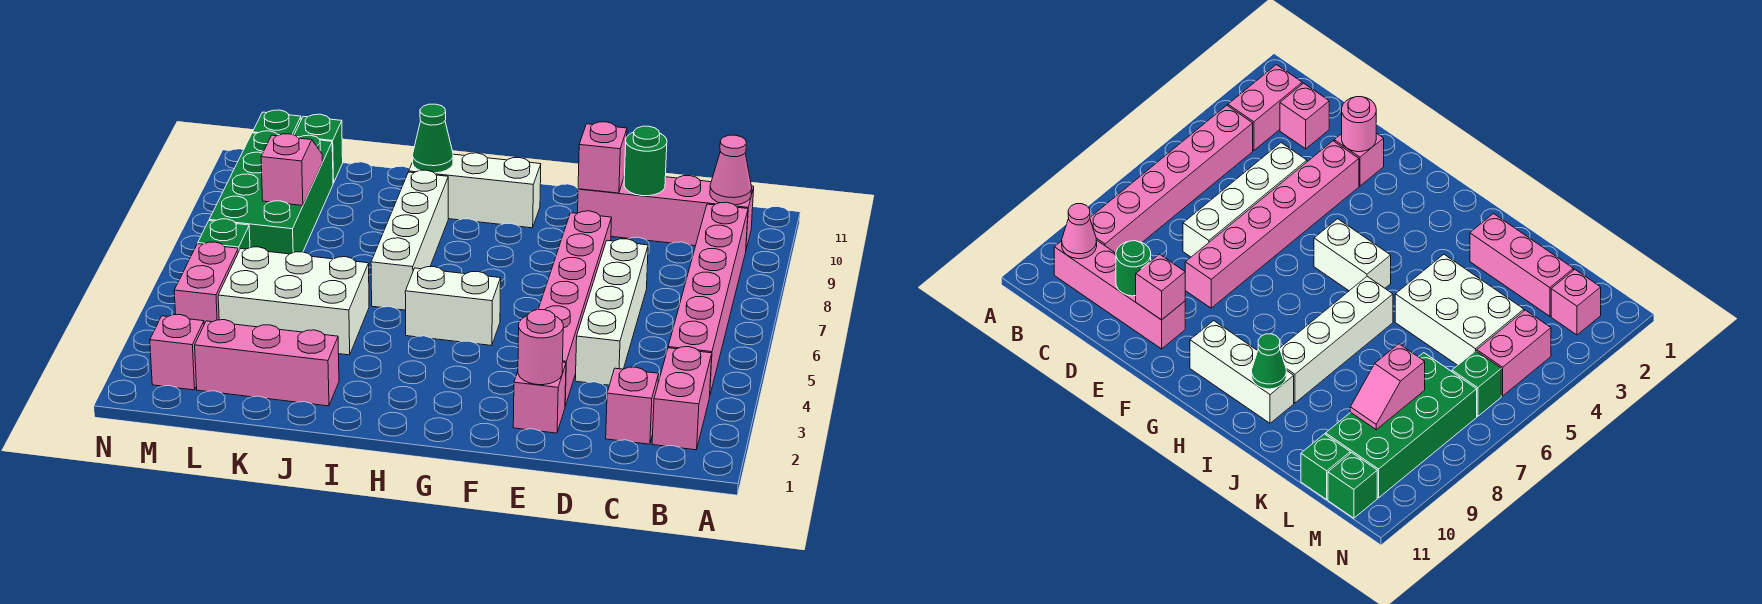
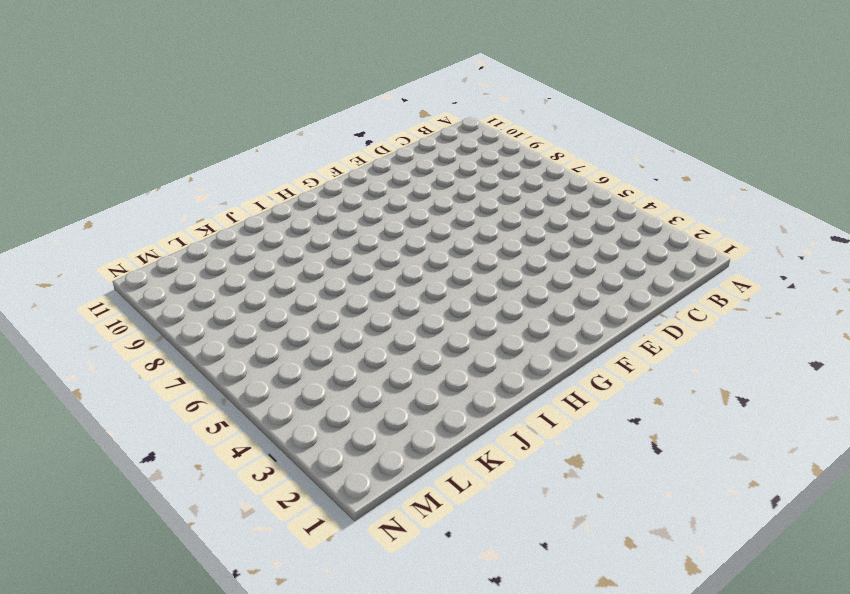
none -> pink brick B2:B3 level 1
none -> pink brick B4:B9 level 1
none -> pink brick B10:E10 level 1

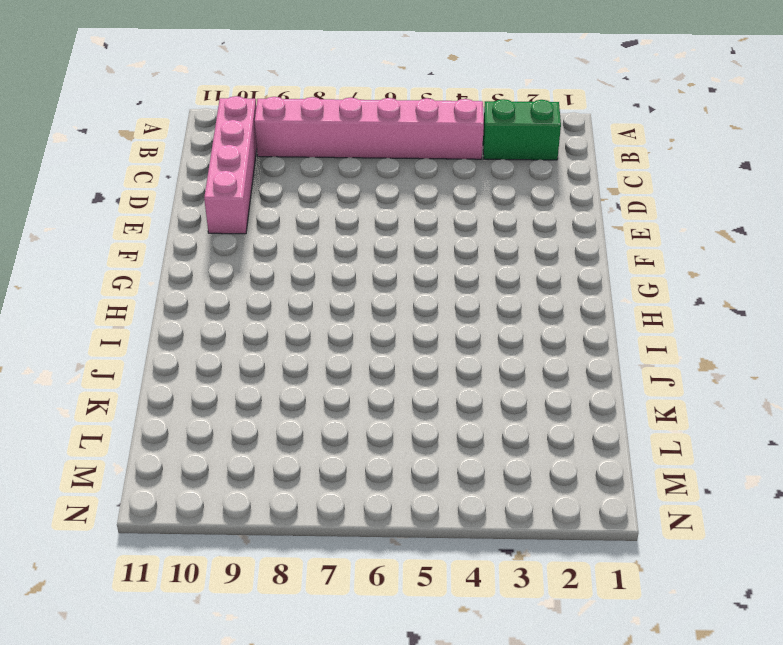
green brick B2:B3 level 1 -> pink brick B2:B3 level 1
none -> pink brick C2 level 1
none -> white brick D4:D7 level 1
none -> pink brick E2 level 1

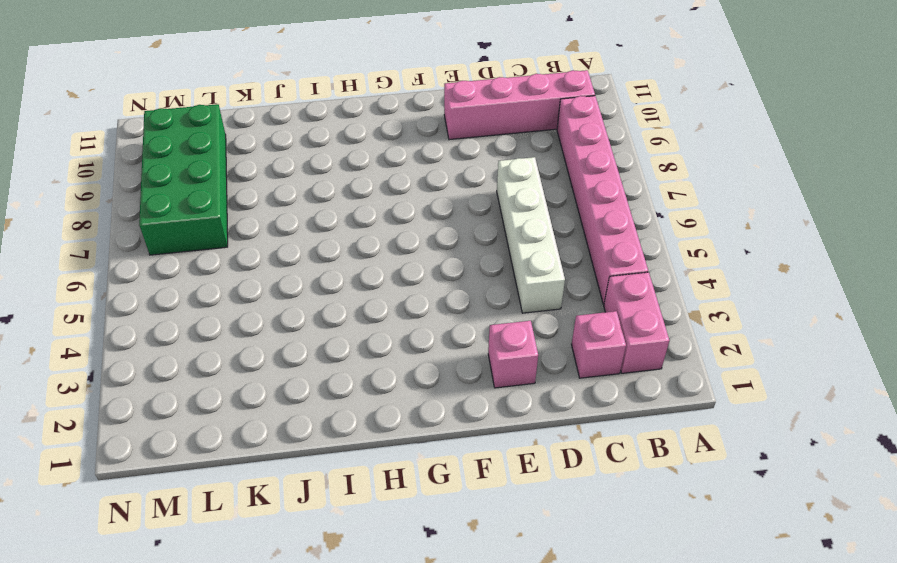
none -> pink brick E3:E8 level 1
none -> white brick G5:H5 level 1
none -> white brick G10:I10 level 1

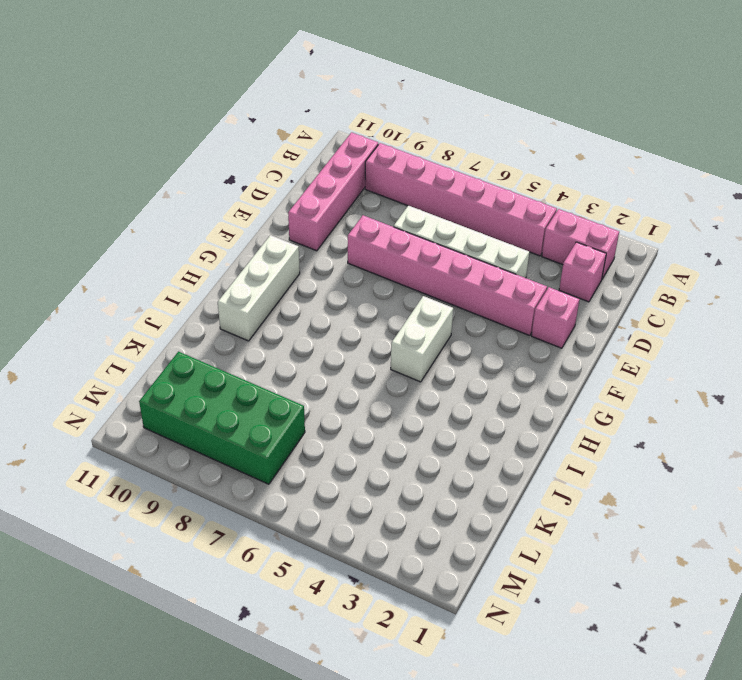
none -> white brick I6:I9 level 1
none -> pink brick J2:L2 level 1
none -> white brick J4:L5 level 1

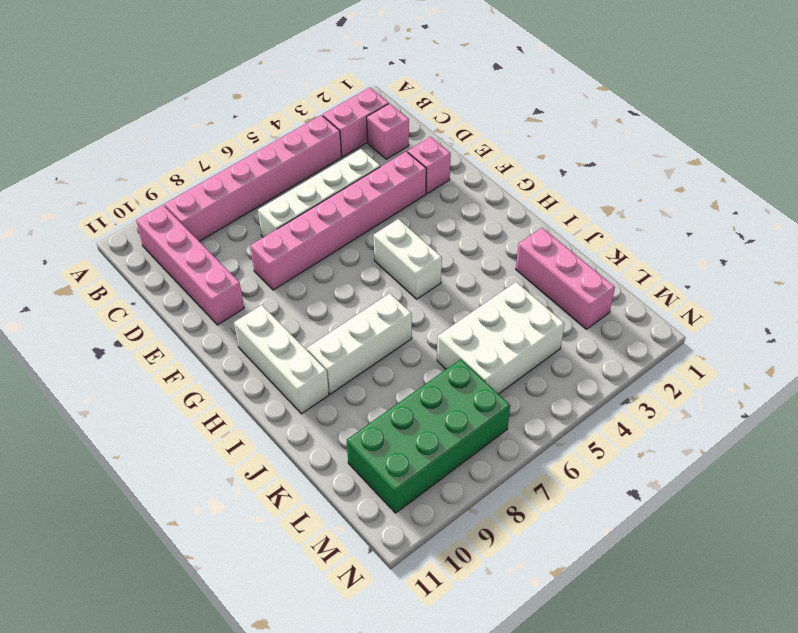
white brick I7:I9 level 1 -> white brick I6:I9 level 1
white brick K4:L6 level 1 -> white brick J4:L5 level 1
none -> green brick L11 level 1
none -> pink brick M2 level 1
none -> pink brick M4:M5 level 1

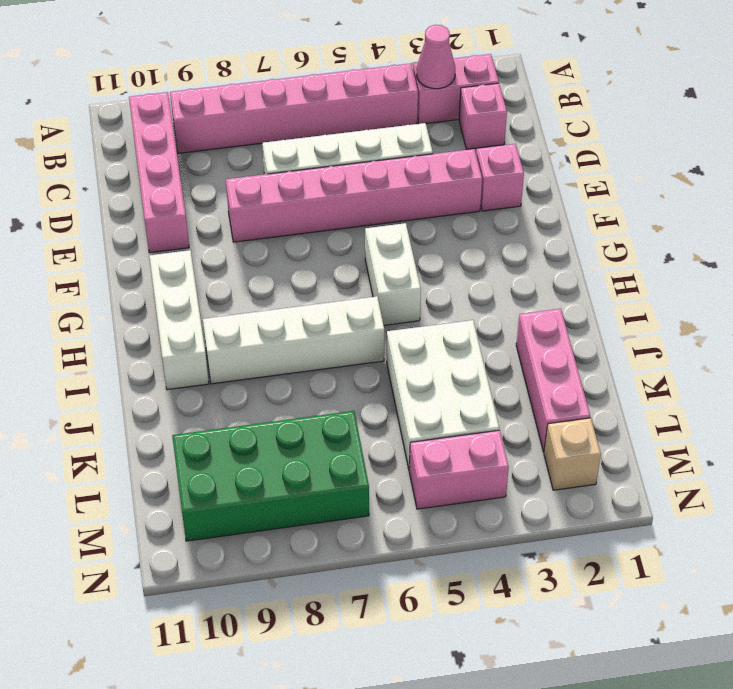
pink cone B3 level 2 -> pink cone B10 level 2
tan brick M2 level 1 -> pink brick M2 level 1
none -> green brick L11 level 1
none -> green brick M6 level 1
none -> green brick M11 level 1

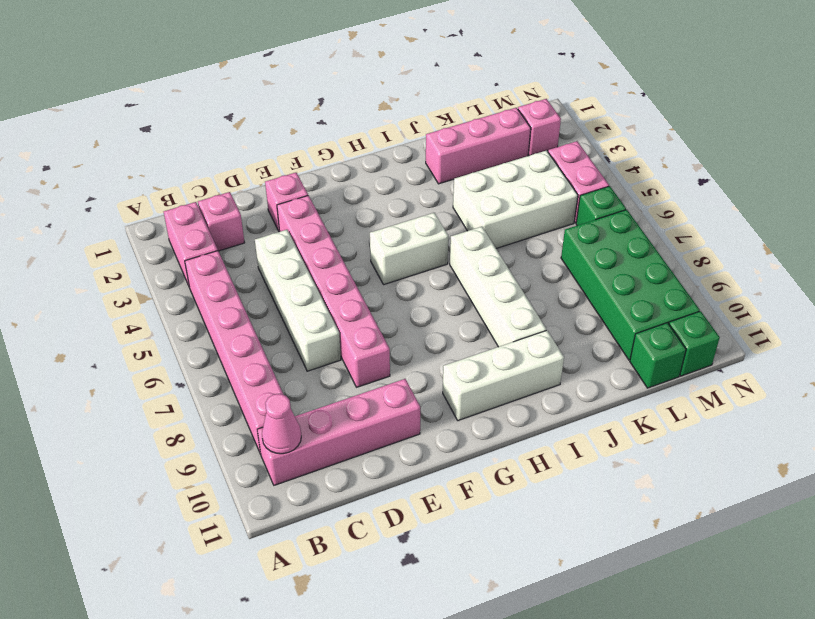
none -> green round brick D10 level 2
none -> pink round brick E2 level 2
none -> pink brick E10 level 2

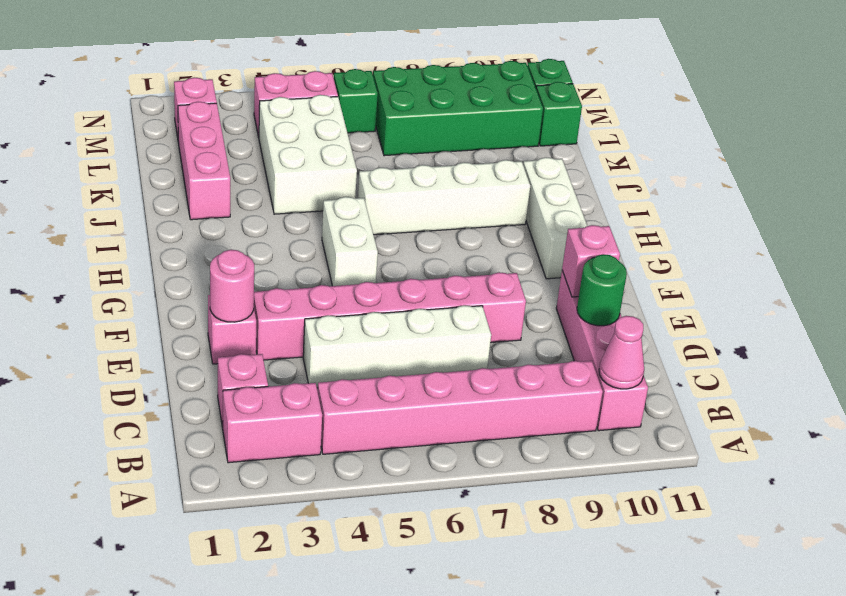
none -> green cone I10 level 2
none -> pink slope L8:L9 level 2 top 8

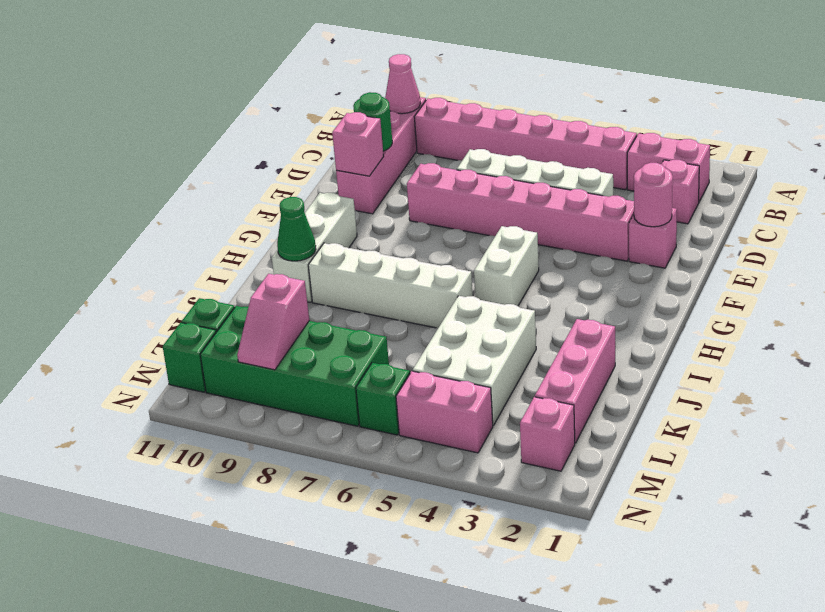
pink slope L9:M9 level 2 top L -> pink slope L8:L9 level 2 top 8

